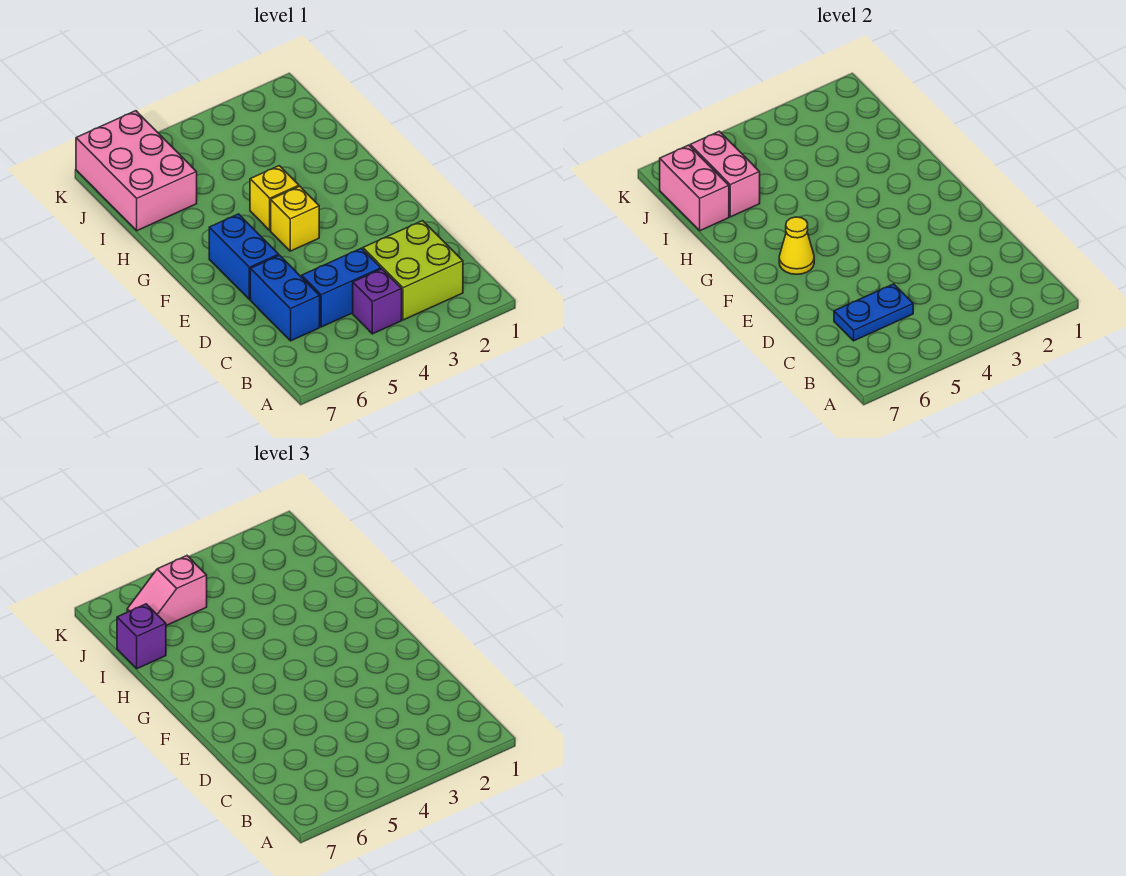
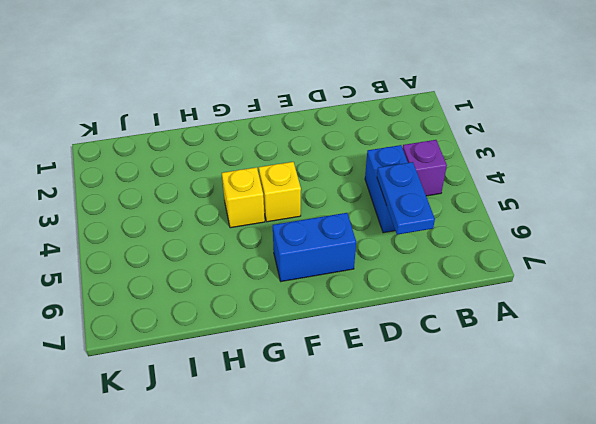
none -> lime brick B2:C3 level 1
none -> blue brick C6:D6 level 1
none -> pink brick I6:K7 level 1

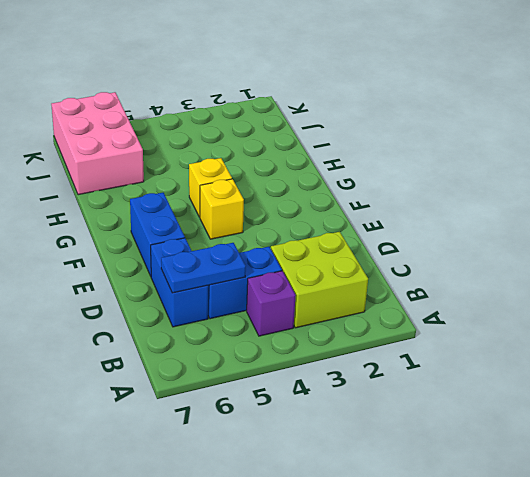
none -> yellow cone F6 level 2
none -> pink brick I6:J6 level 2
none -> pink brick I7:J7 level 2

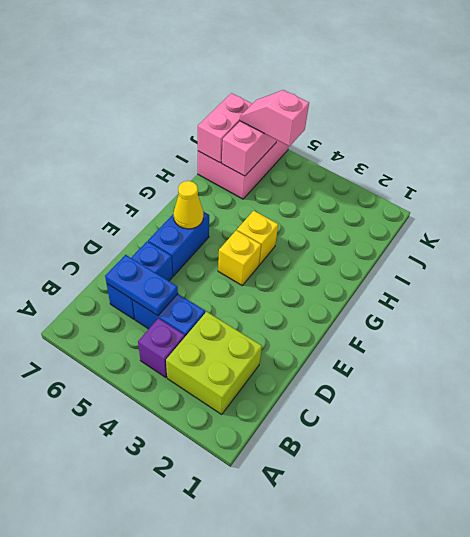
none -> purple brick I7 level 3

